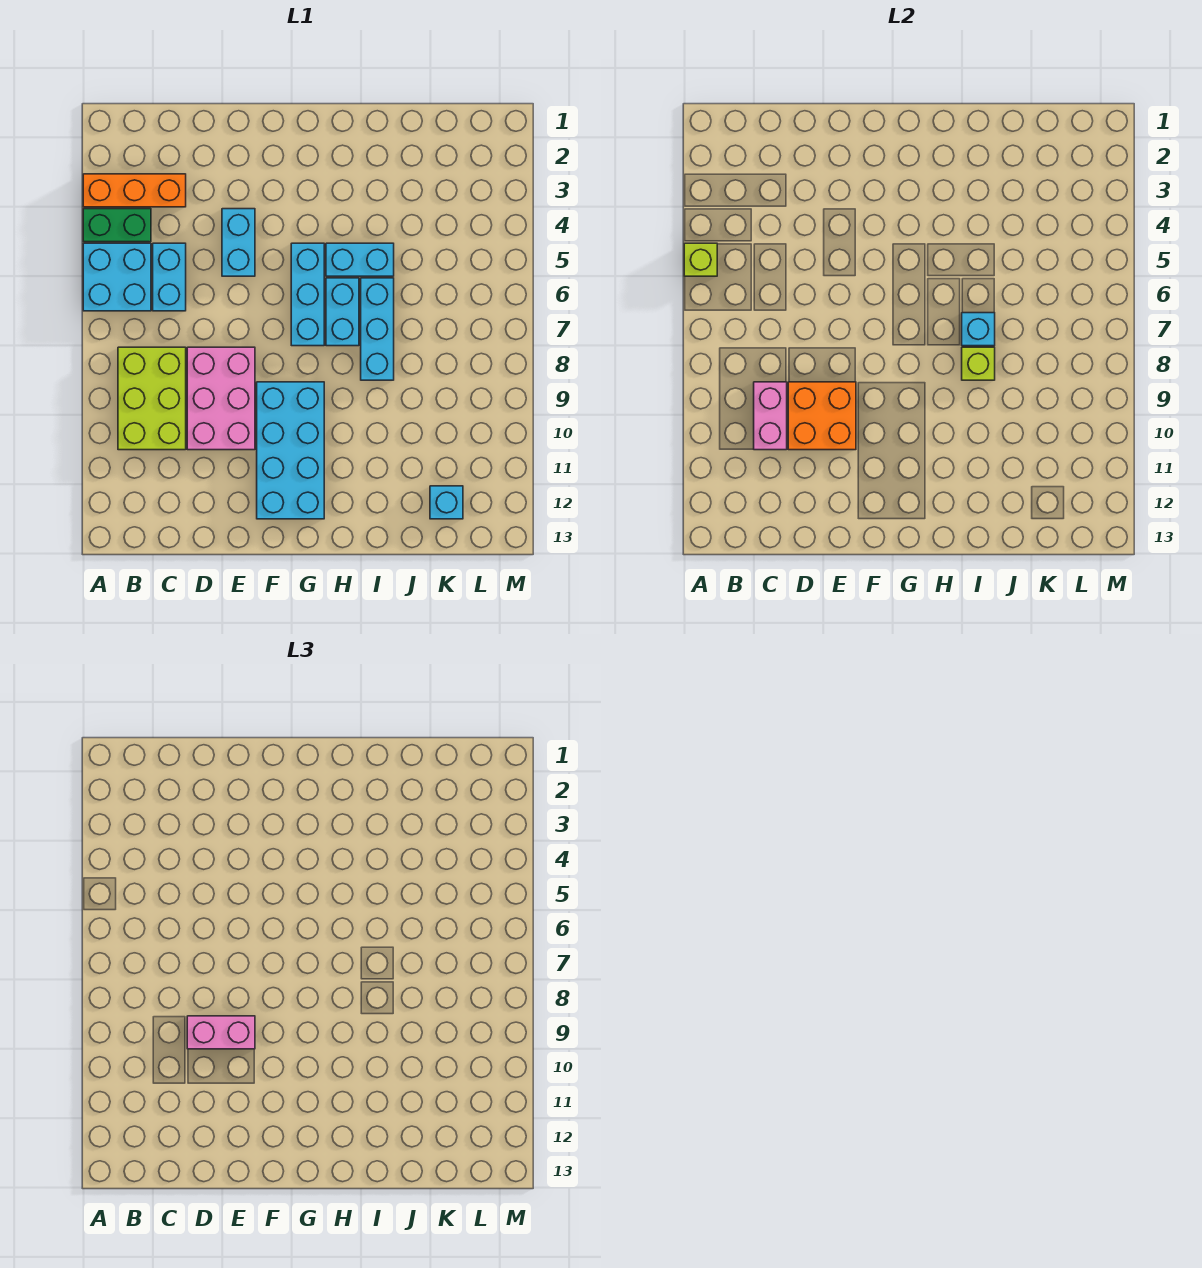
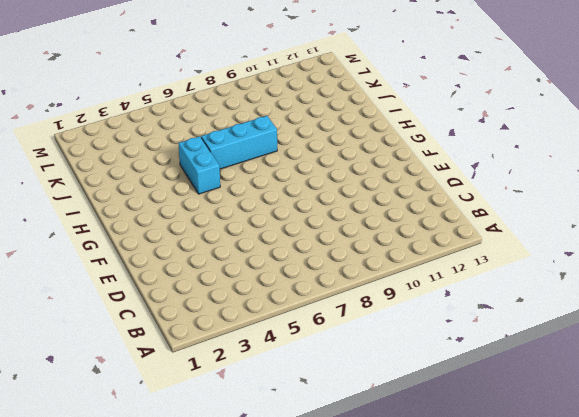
none -> orange brick A3:C3 level 1
none -> green brick A4:B4 level 1
none -> cyan brick A5:B6 level 1

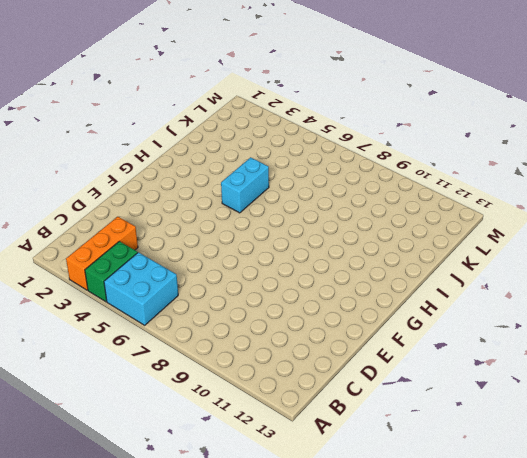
none -> lime brick B8:C10 level 1
none -> cyan brick C5:C6 level 1
none -> pink brick D8:E10 level 1

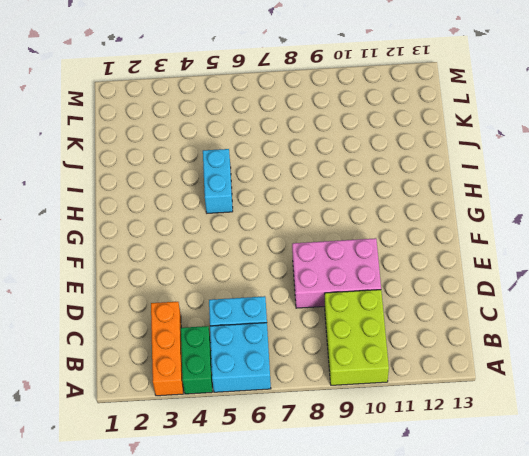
lime brick A9:C10 level 1 -> lime brick B8:C10 level 1
none -> cyan brick E4:E5 level 1
none -> cyan brick F9:G12 level 1
none -> cyan brick G5:G7 level 1

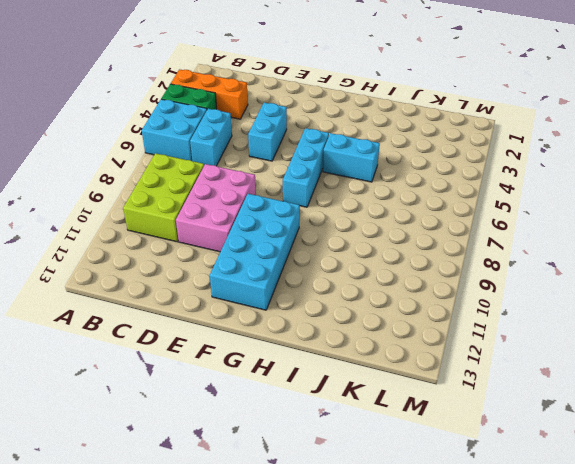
none -> cyan brick H6:H7 level 1
none -> cyan brick I6:I8 level 1
none -> cyan brick K12 level 1

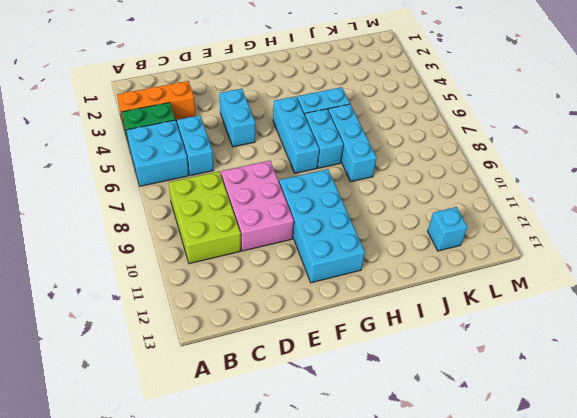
none -> lime brick A5 level 2
none -> pink brick C9:C10 level 2
none -> orange brick D9:E10 level 2

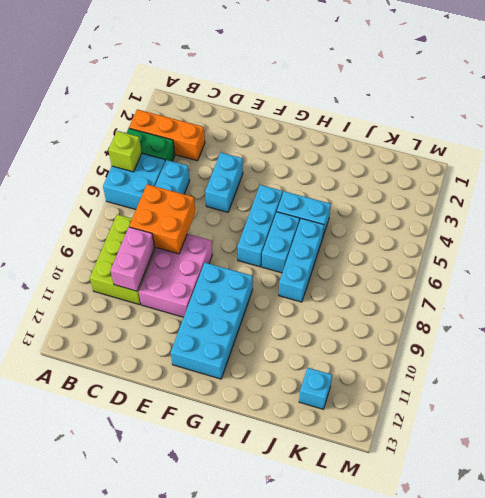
orange brick C7:D8 level 2 -> orange brick D9:E10 level 2
none -> cyan brick I7 level 2
none -> lime brick I8 level 2
none -> pink brick D9:E9 level 3

